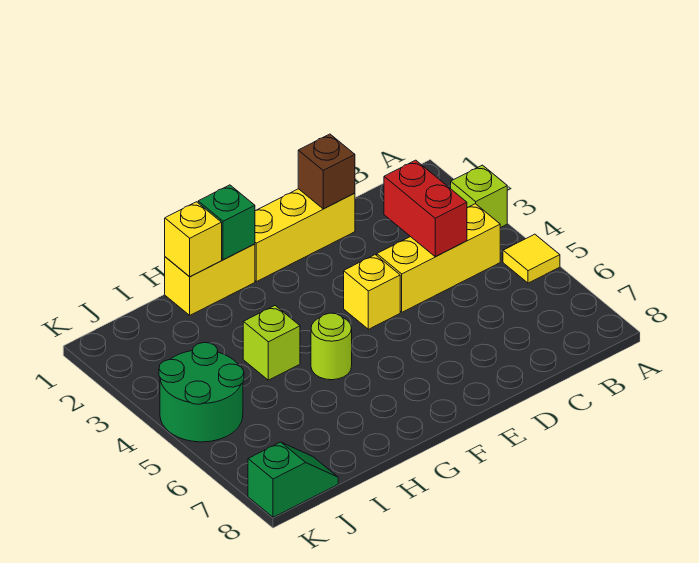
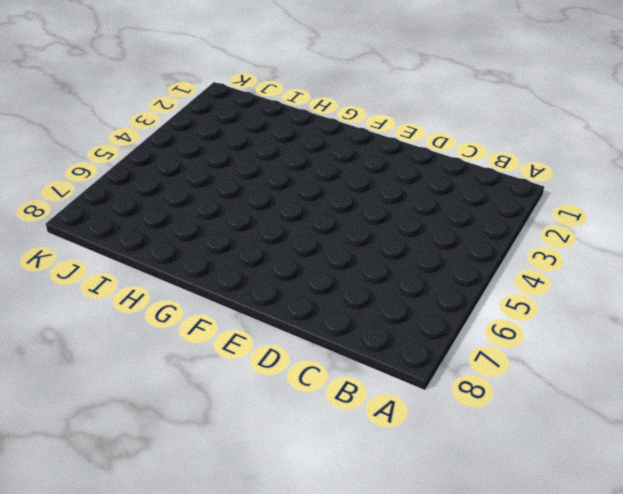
none -> lime brick A3 level 1
none -> yellow tile A5 level 1
none -> yellow brick B4:D4 level 1

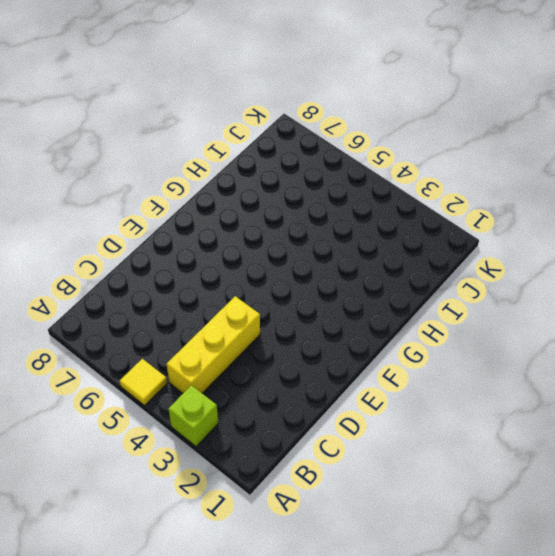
none -> yellow brick D1:F1 level 1
none -> yellow brick E4 level 1
none -> yellow brick G1:H1 level 1

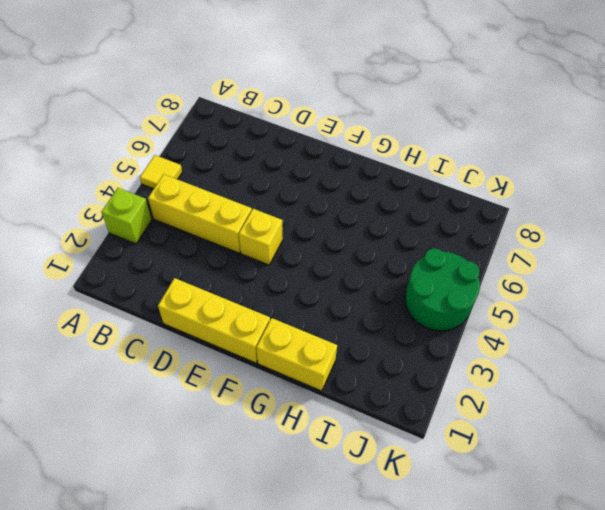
none -> lime round brick G5 level 1
none -> lime brick H4 level 1
none -> green slope J8:K8 level 1 top K

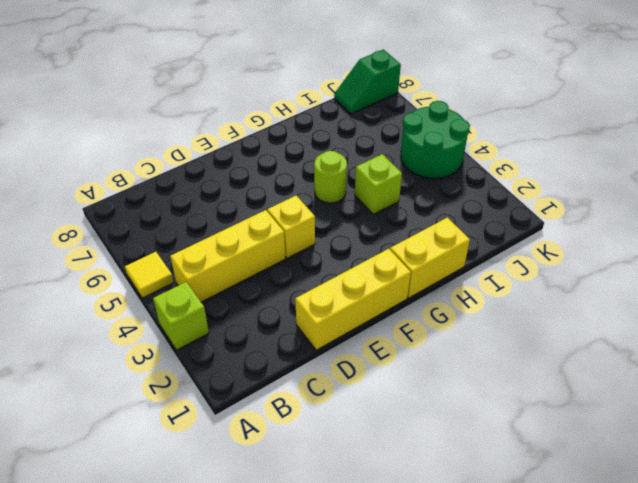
none -> red brick C3:C4 level 2
none -> brown brick D1 level 2
none -> green brick G1 level 2

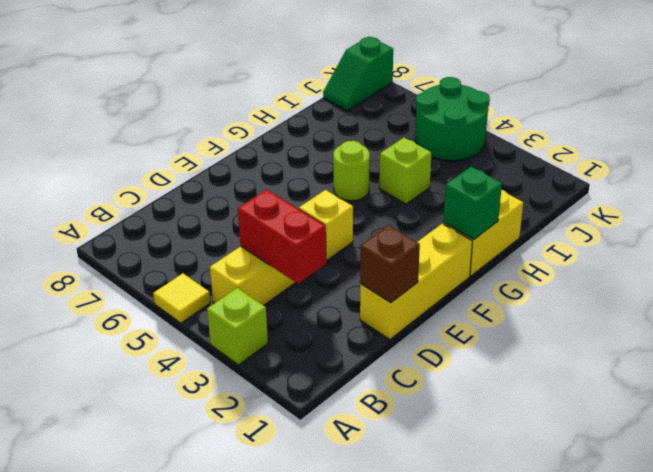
none -> yellow brick H1 level 2

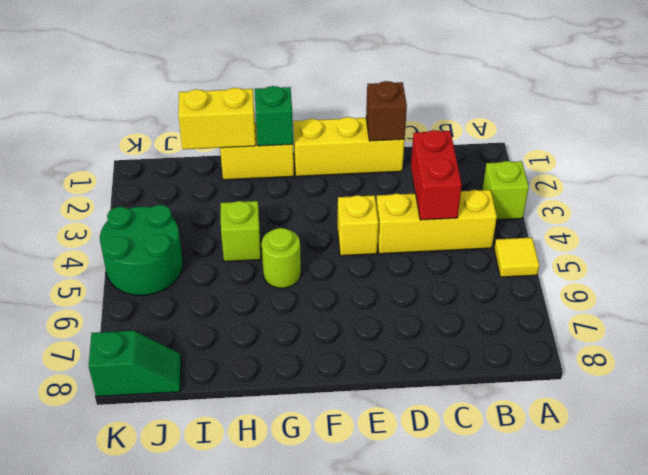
yellow brick H1:I1 level 2 -> yellow brick H1 level 2

